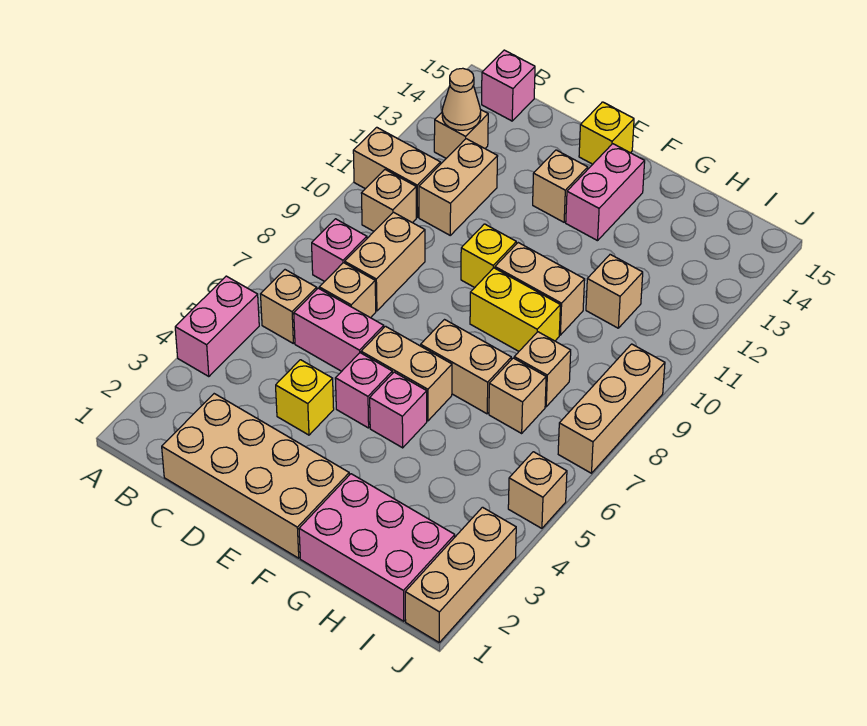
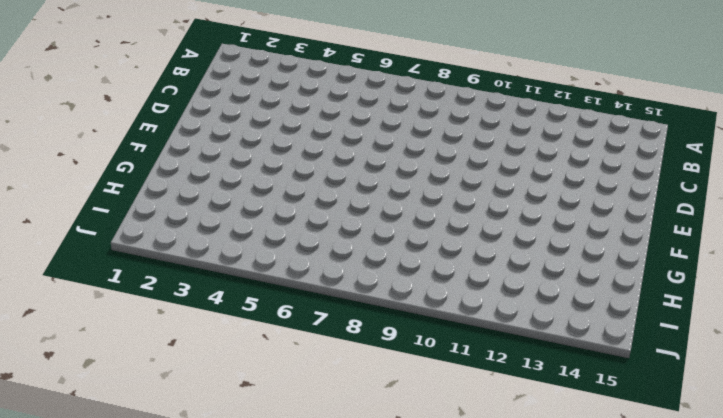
none -> pink brick A4:A5 level 1
none -> tan brick A11:B11 level 1
none -> tan brick B6 level 1
none -> pink brick B8 level 1

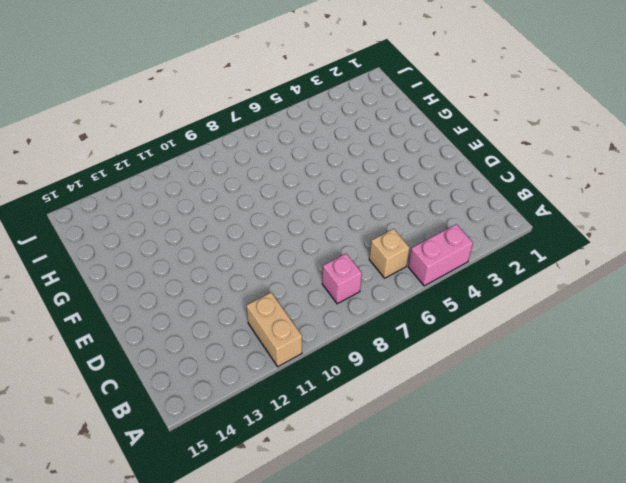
none -> tan brick B10 level 1
none -> tan brick B13 level 1
none -> pink brick B15 level 1
none -> tan brick C1:F2 level 1

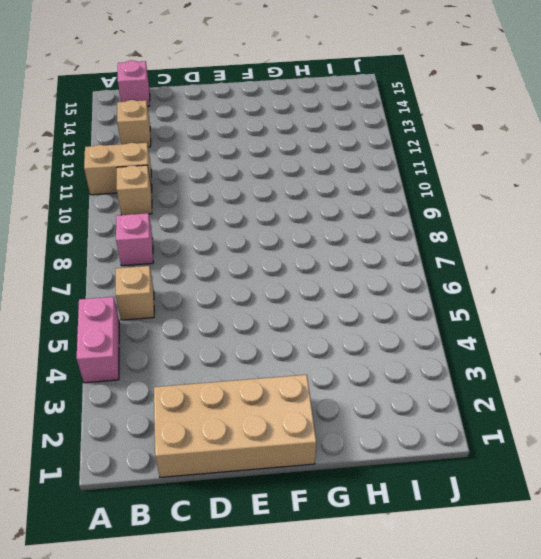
none -> pink brick C6:D6 level 1
none -> tan brick C7 level 1
none -> tan brick C8:C9 level 1
none -> tan brick C11:C12 level 1

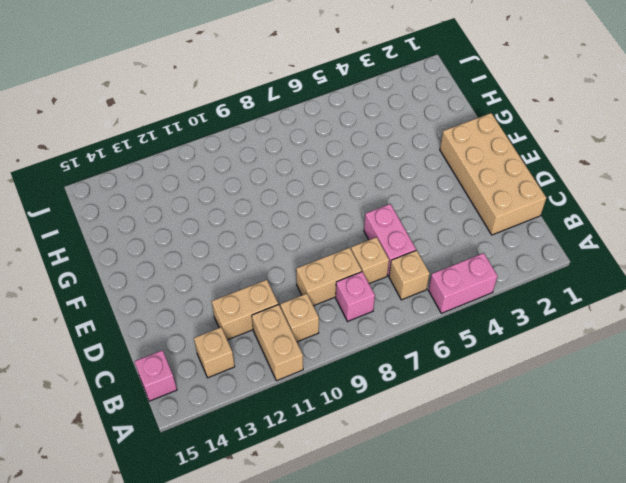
none -> yellow brick D4 level 1
none -> pink brick E5 level 1
none -> tan brick E6:F6 level 1
none -> yellow brick E10 level 1

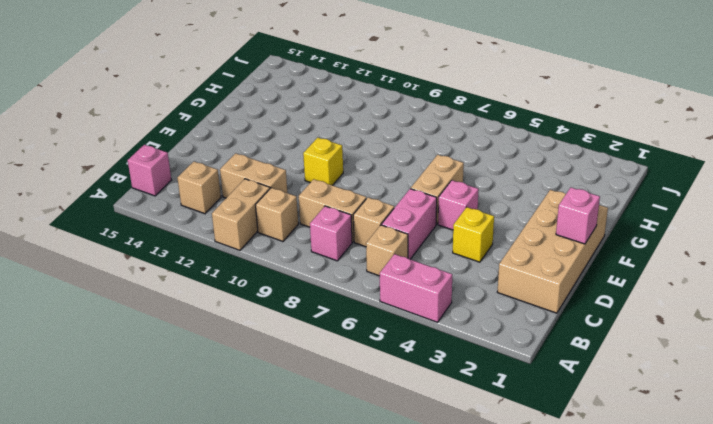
pink brick E1 level 2 -> pink brick F5 level 1
none -> tan brick E13 level 1
none -> yellow brick E15 level 1
none -> tan brick F7:G7 level 1
none -> yellow brick F9:G9 level 1

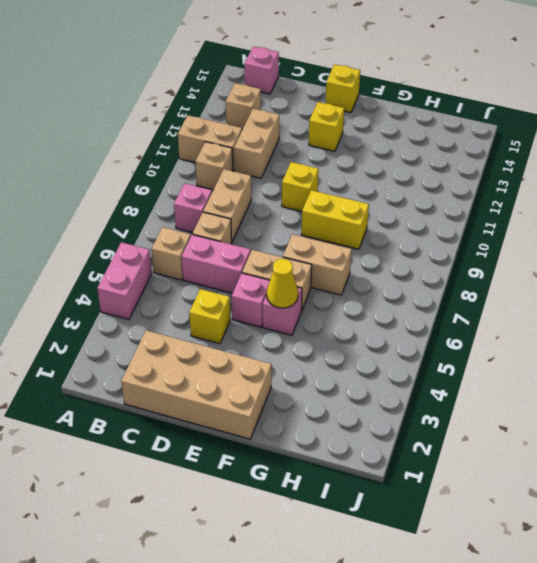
yellow brick E13 level 1 -> tan brick E13 level 1
yellow cone F5 level 2 -> none
none -> tan brick F10:G10 level 1
none -> pink brick F13:F14 level 1
none -> pink brick G1:I2 level 1
none -> tan brick H7 level 1

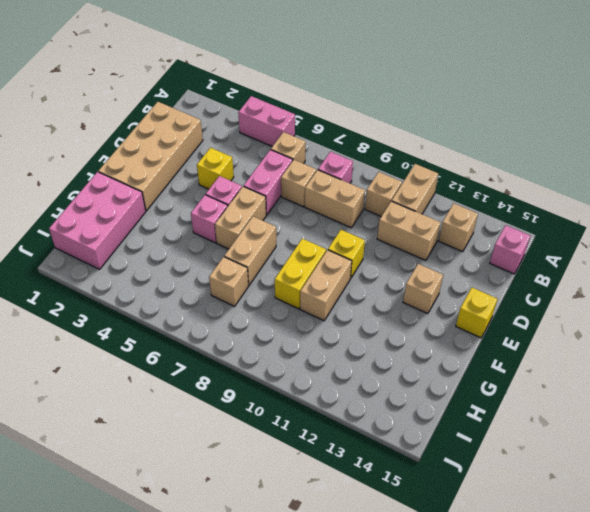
none -> pink brick F13:F14 level 1
none -> tan brick H8 level 1
none -> tan brick H11 level 1
none -> tan brick J1:J3 level 1

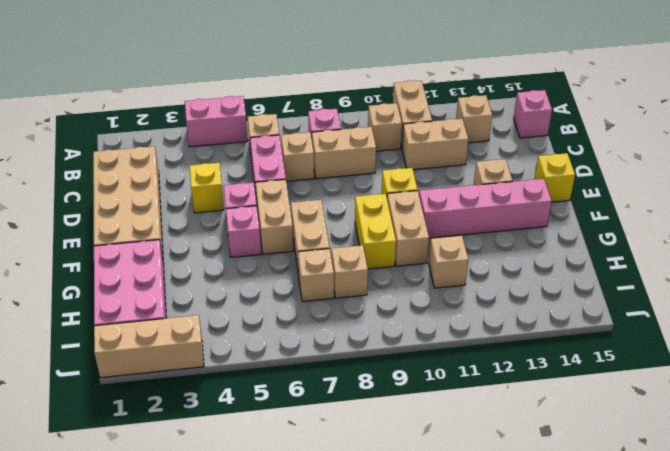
pink brick F11:F14 level 1 -> pink brick F13:F14 level 1
none -> tan brick J5 level 1
none -> tan brick J7:J9 level 1
none -> tan cone B13 level 2

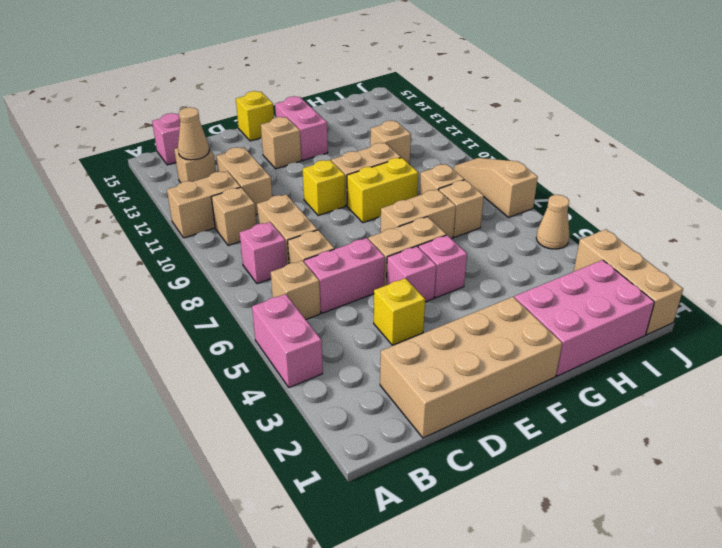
tan cone J5 level 1 -> tan brick J5 level 1
tan slope J7:J9 level 1 top 7 -> tan brick J7:J9 level 1

